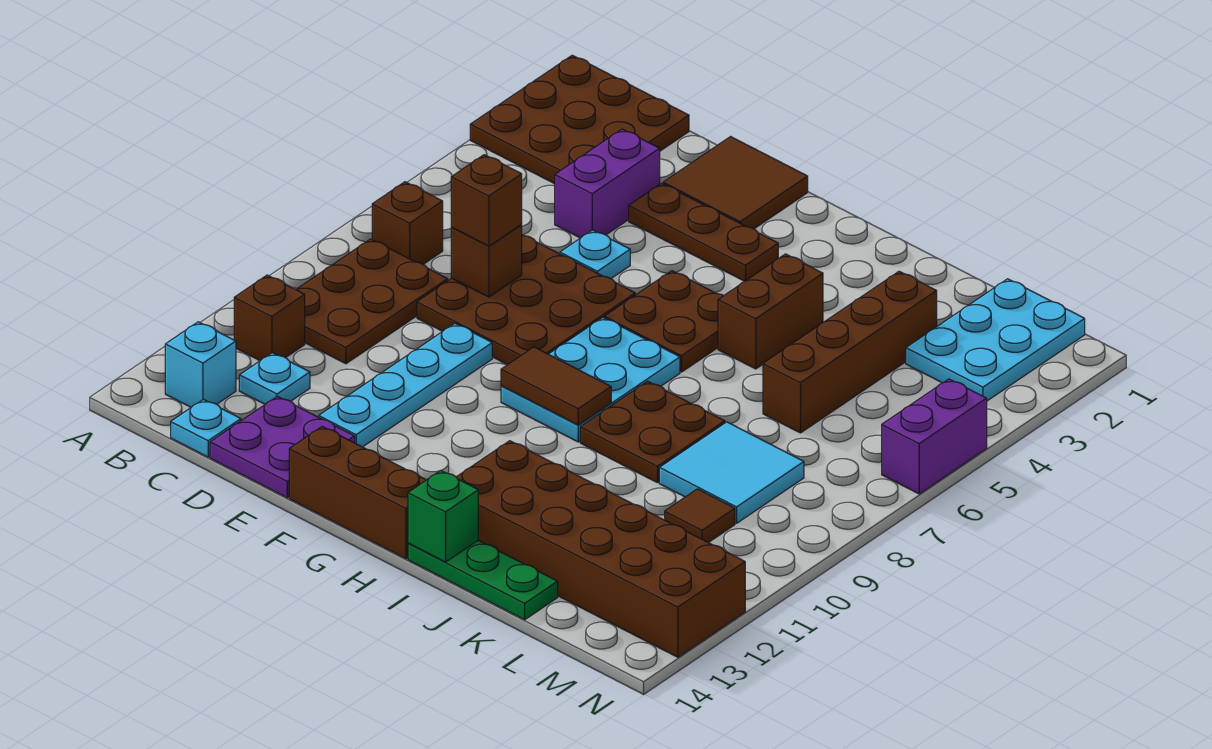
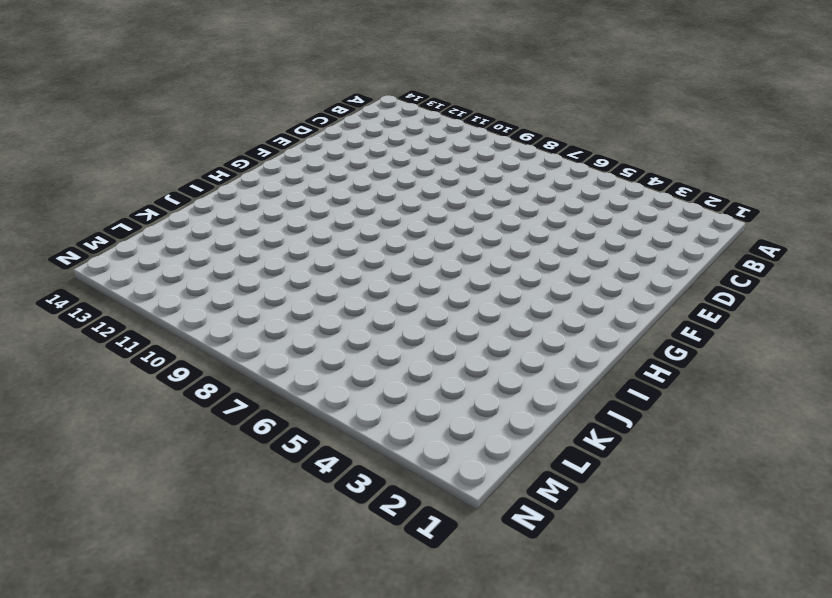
none -> brown plate A1:C3 level 1
none -> brown brick B7 level 1
none -> brown plate B8:C10 level 1
none -> brown brick B11 level 1

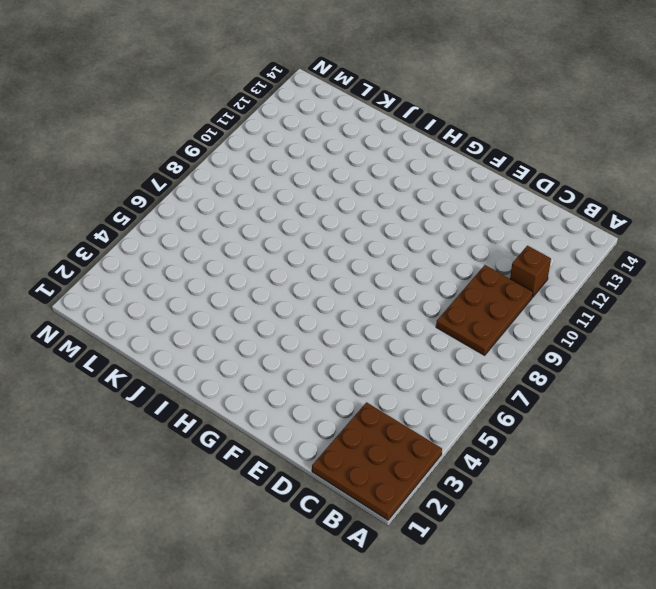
none -> brown brick B7 level 1
none -> cyan brick B13 level 1
none -> cyan plate C12 level 1
none -> cyan plate C14 level 1

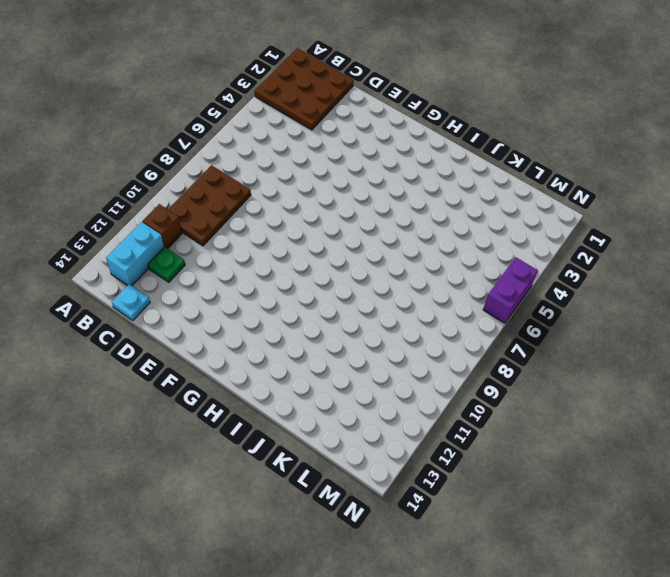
cyan brick B12:B13 level 1 -> cyan brick B13 level 1
green plate C12 level 1 -> cyan plate C12 level 1
none -> brown brick B7 level 1
none -> purple brick D3:D4 level 1
none -> brown plate D6:F8 level 1
none -> purple plate D13:E14 level 1

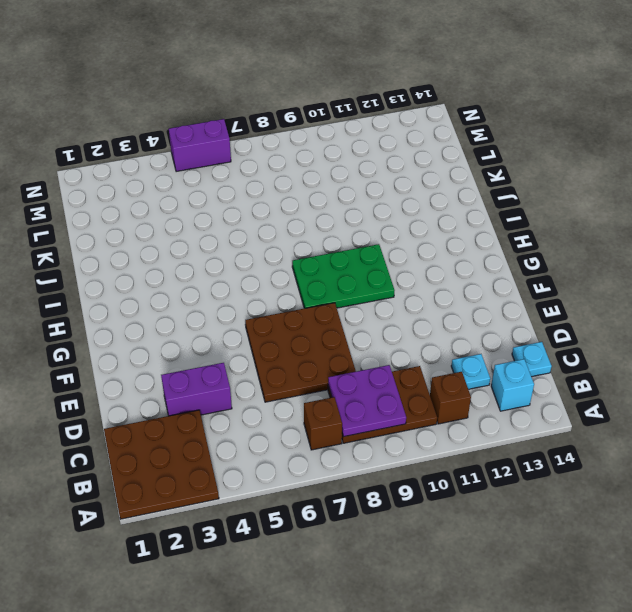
purple plate B8:C9 level 2 -> purple plate D13:E14 level 1
green plate G8:H10 level 1 -> cyan plate G7:H9 level 1
none -> brown tile E1:F2 level 1
none -> brown plate E3:G3 level 1
none -> cyan plate E5 level 1
none -> cyan plate E9:E12 level 1

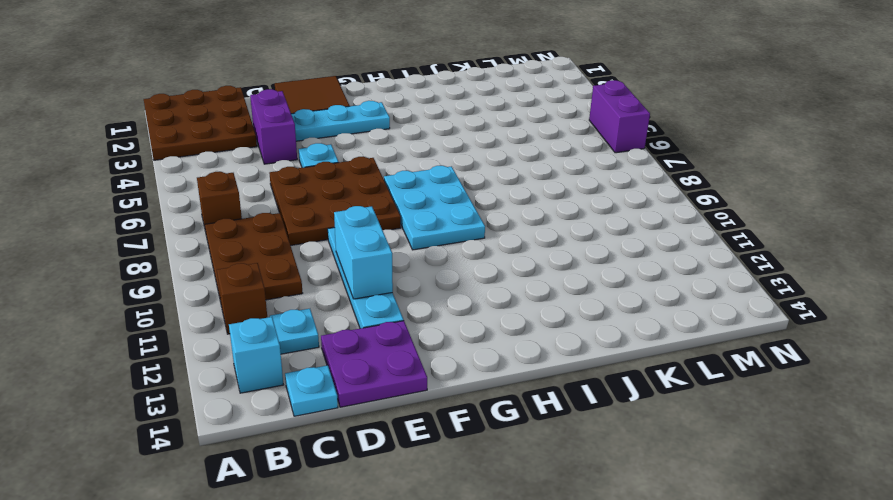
cyan plate E3:G3 level 1 -> brown plate E3:G3 level 1
cyan brick E10:E11 level 2 -> none
none -> brown brick F14:H14 level 1
none -> brown plate G5:H6 level 1
none -> brown brick I4:I5 level 1
none -> brown plate I8:J9 level 1

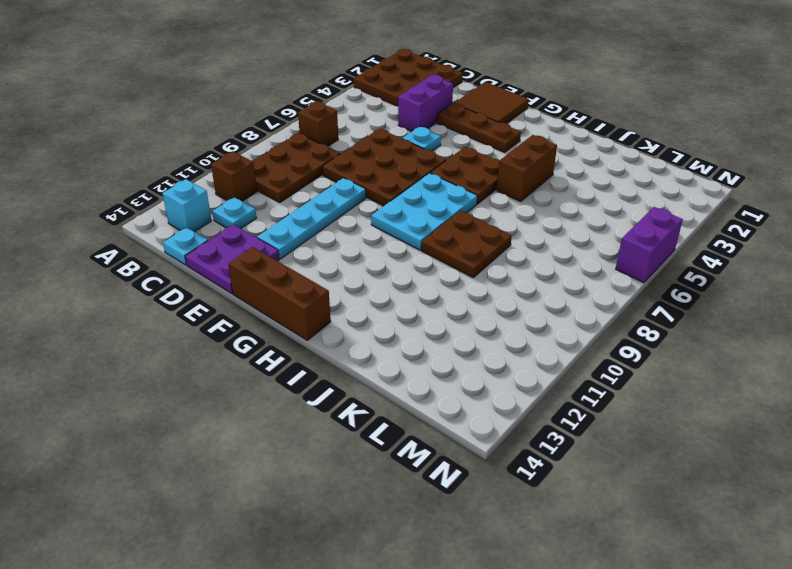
none -> brown brick I12:N13 level 1
none -> green plate I14:K14 level 1
none -> brown brick K3:K6 level 1
none -> cyan tile K8:L9 level 1

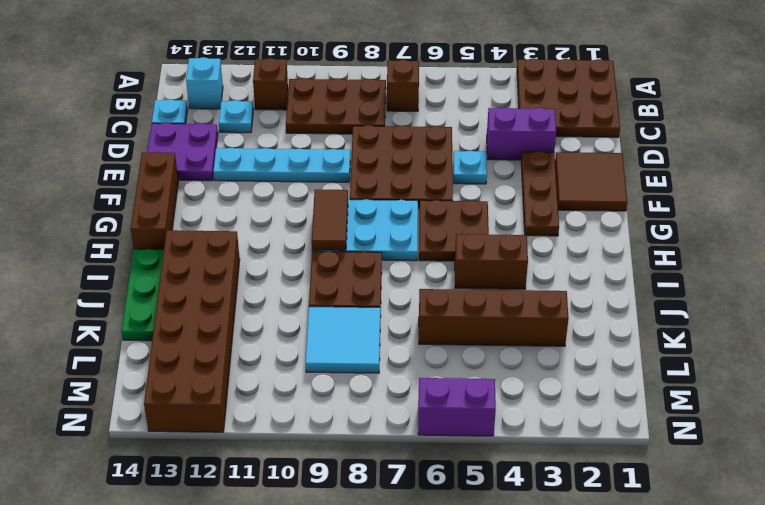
none -> cyan plate L1:M3 level 1
none -> brown tile L10 level 1
none -> brown brick D7 level 2
none -> green brick I14 level 2

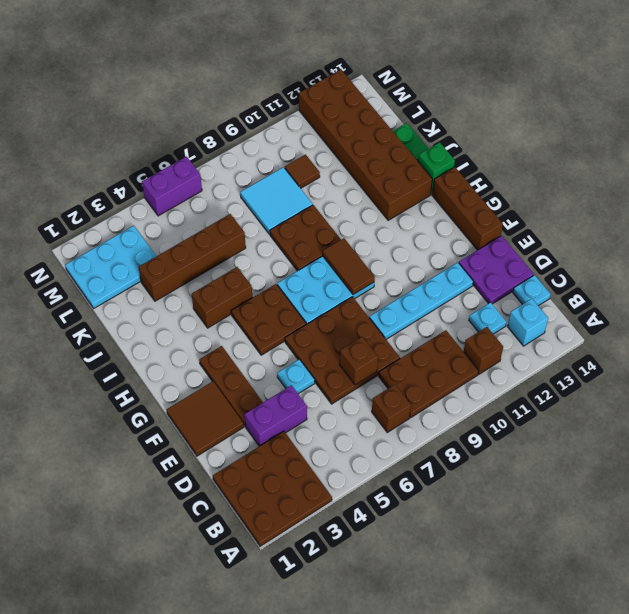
none -> brown brick D7 level 3

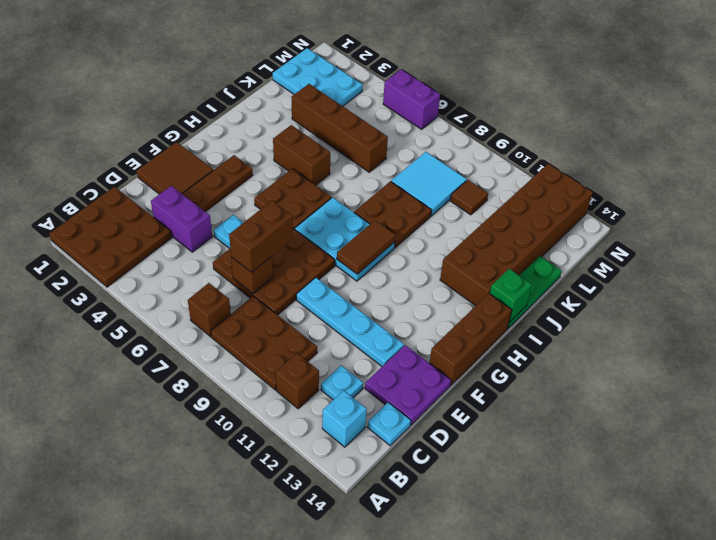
brown brick D7:E7 level 3 -> brown brick D7 level 3

